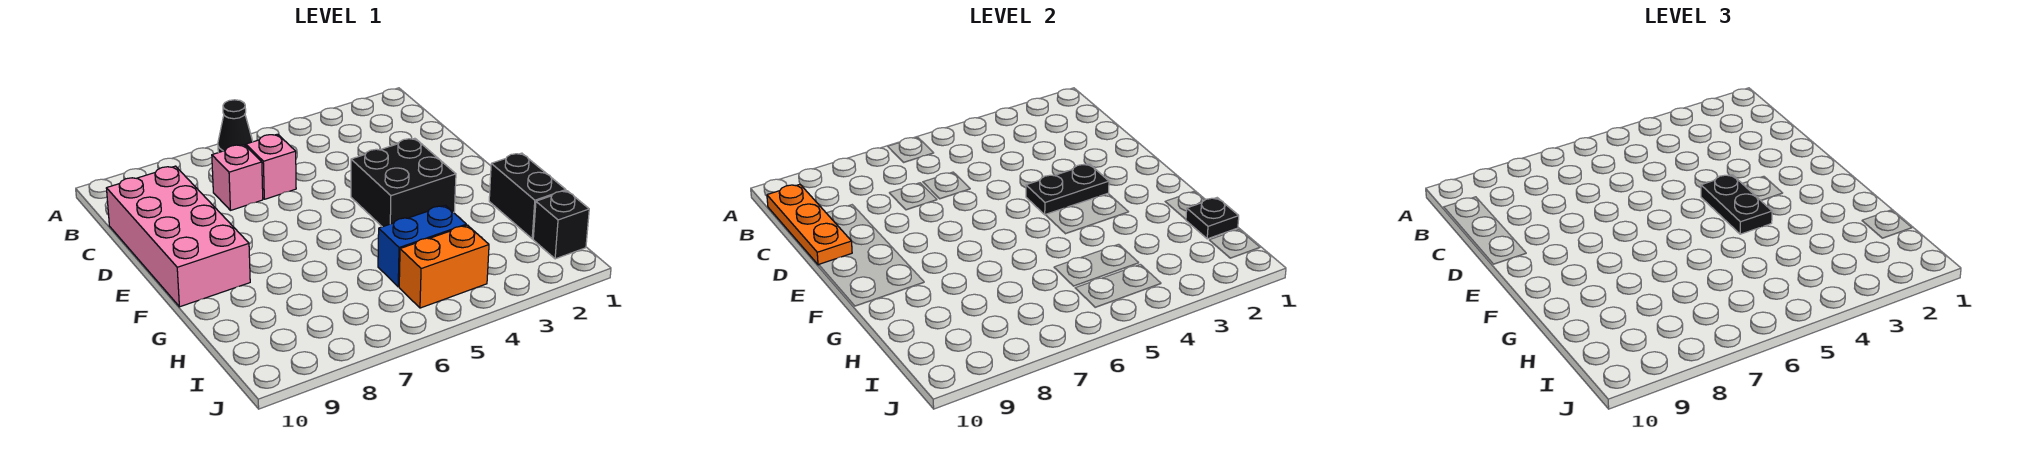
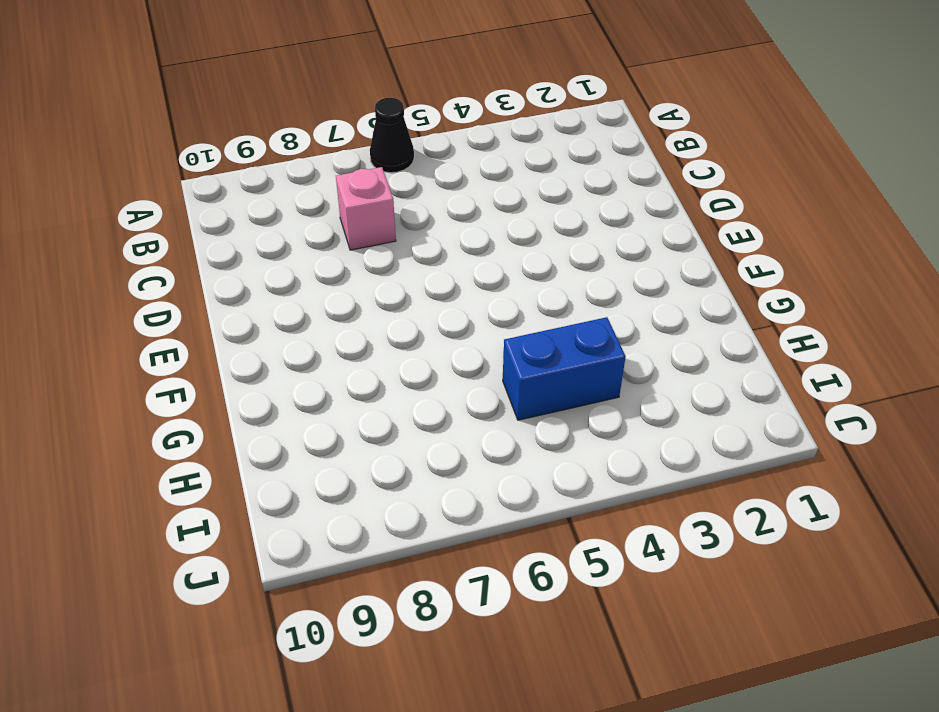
none -> pink brick C6 level 1
none -> pink brick C9:F10 level 1
none -> black brick E3:F4 level 1

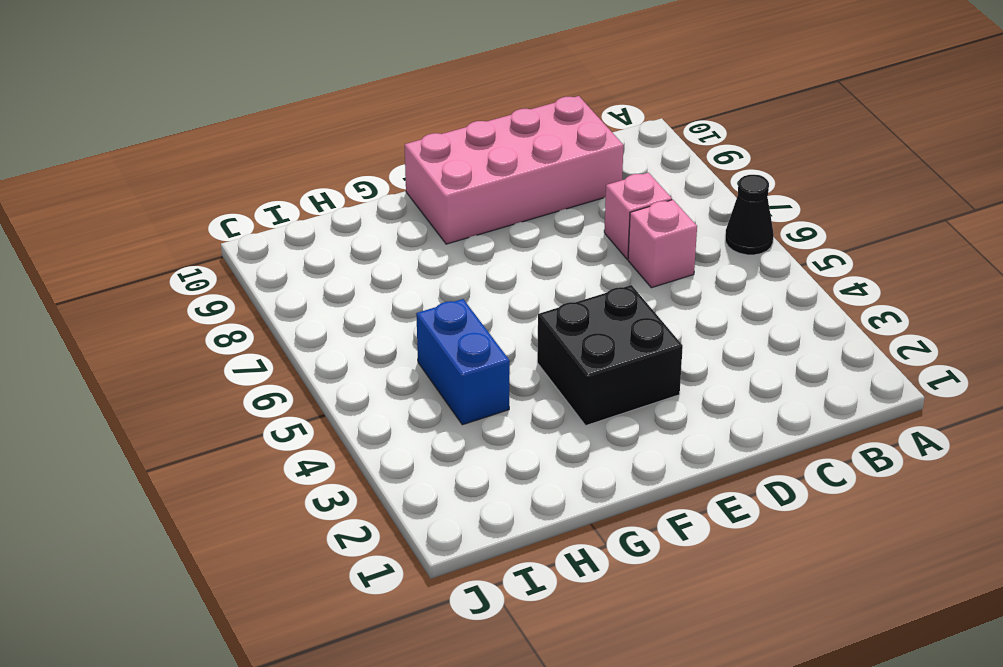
none -> black brick G1:H1 level 1
none -> black brick I1 level 1
none -> orange brick I4:I5 level 1

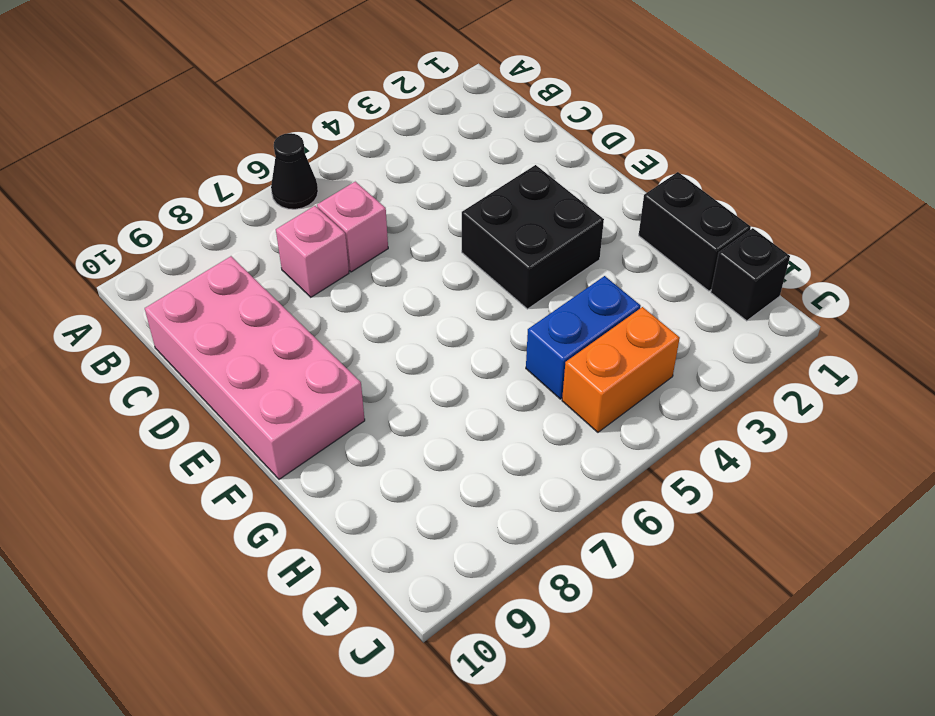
none -> orange plate B10:D10 level 2
none -> black plate E3:E4 level 2
none -> black plate H1 level 2

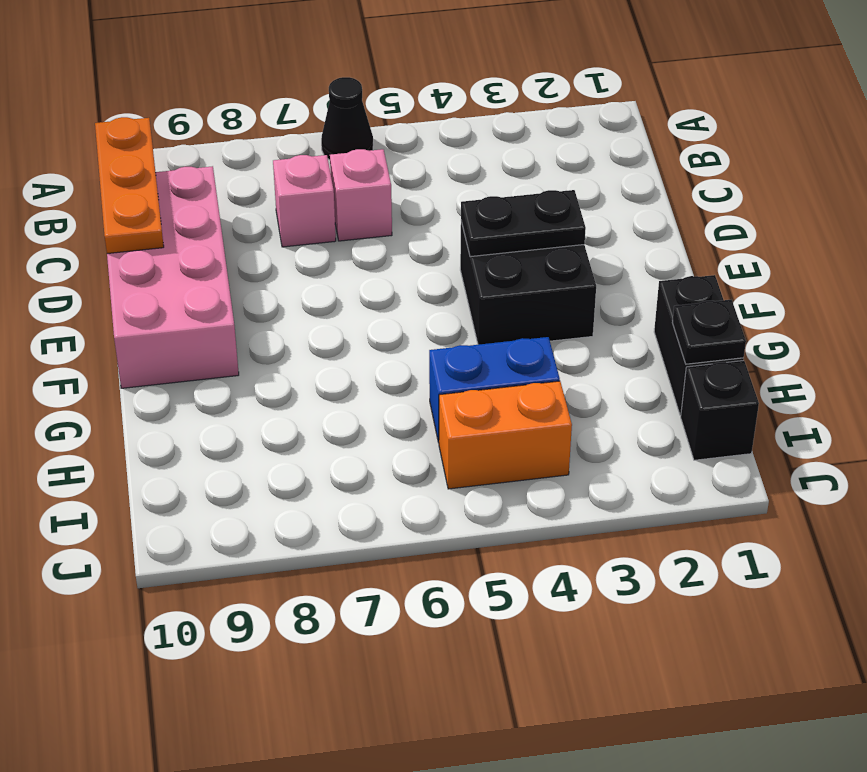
none -> black plate E4:F4 level 3

